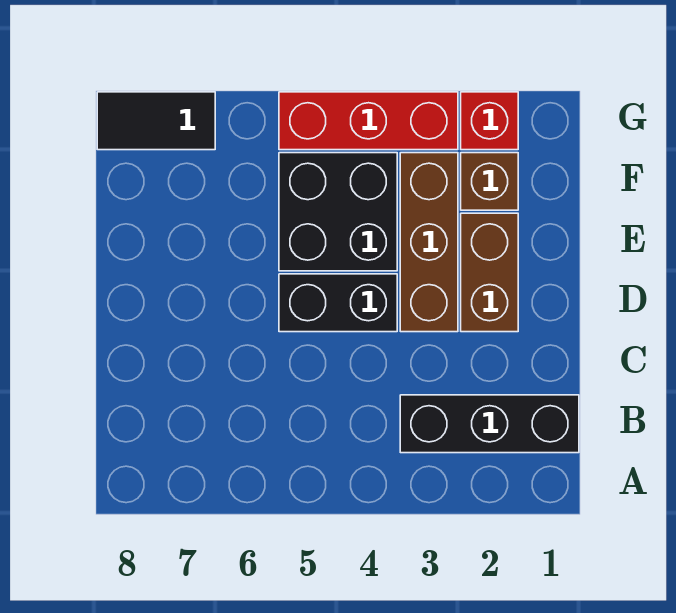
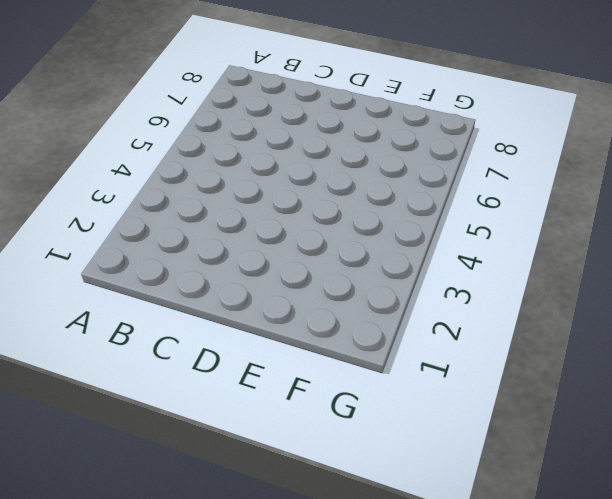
none -> black brick B1:B3 level 1
none -> brown brick D2:E2 level 1

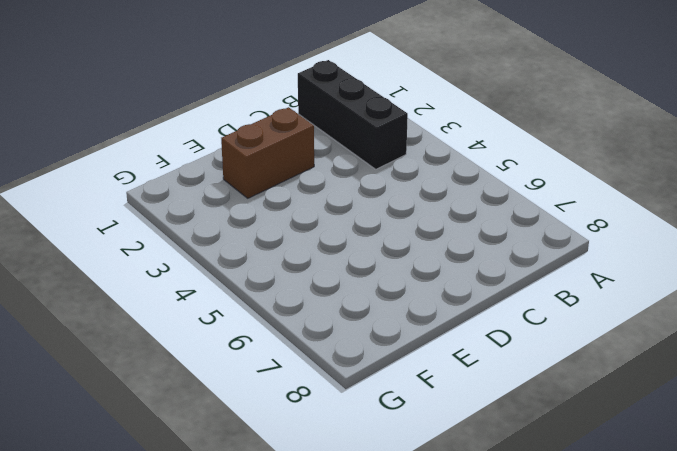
none -> brown brick D3:F3 level 1
none -> black brick D4:D5 level 1

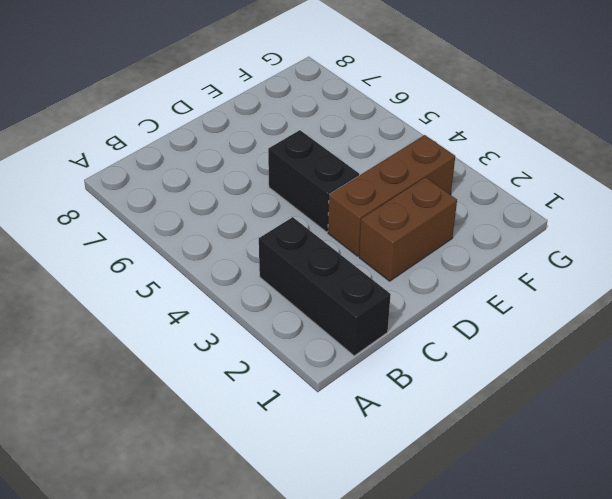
none -> black brick E4:F5 level 1
none -> brown brick F2 level 1

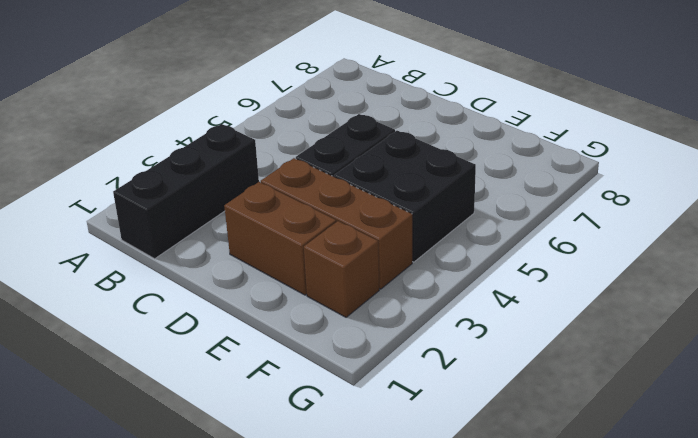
none -> red brick G2 level 1
none -> red brick G3:G5 level 1

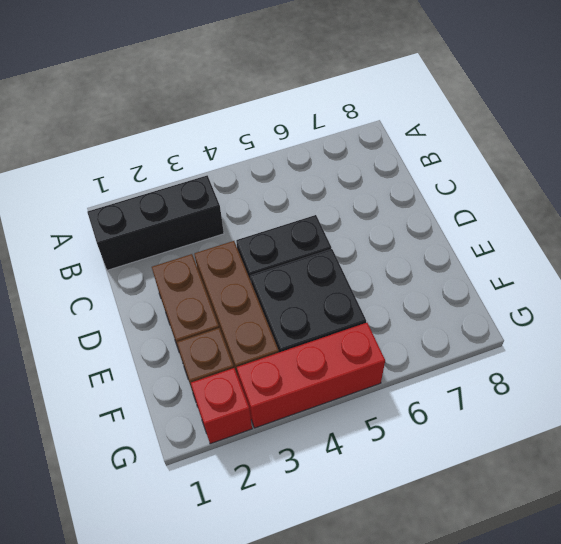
none -> black tile G7:G8 level 1

